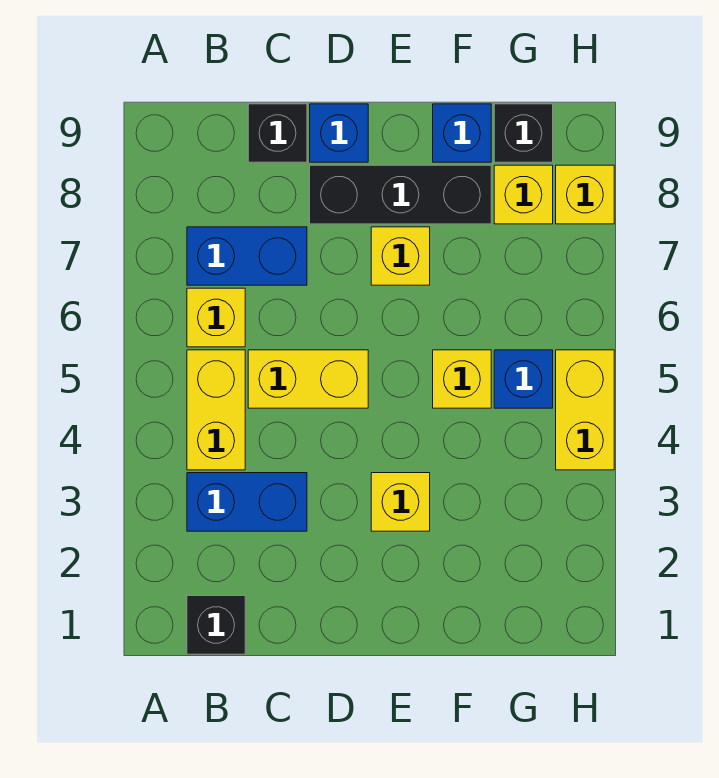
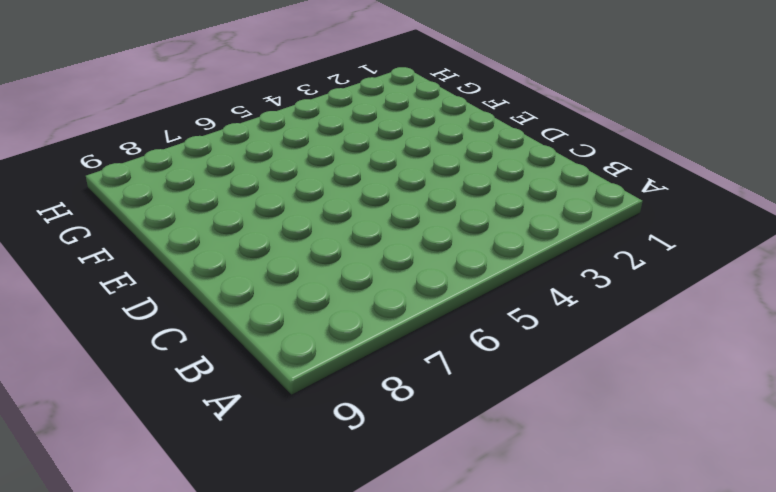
none -> black brick B1 level 1
none -> blue brick B3:C3 level 1
none -> yellow brick B4:B5 level 1

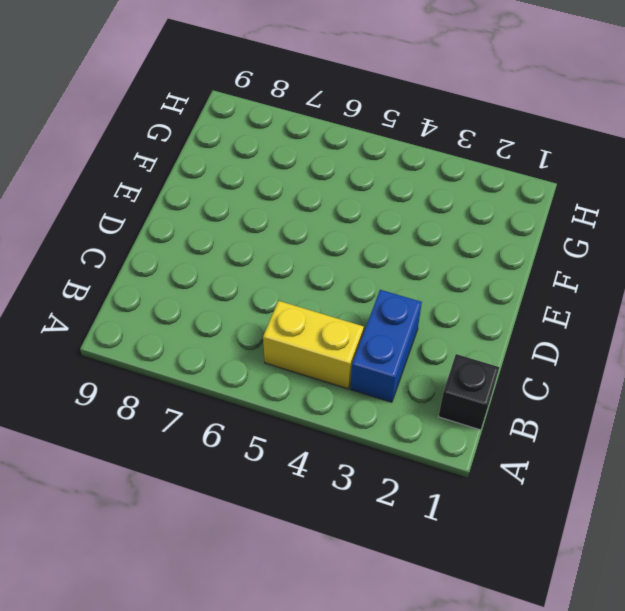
none -> yellow brick B6 level 1
none -> blue brick B7:C7 level 1
none -> yellow brick C5:D5 level 1

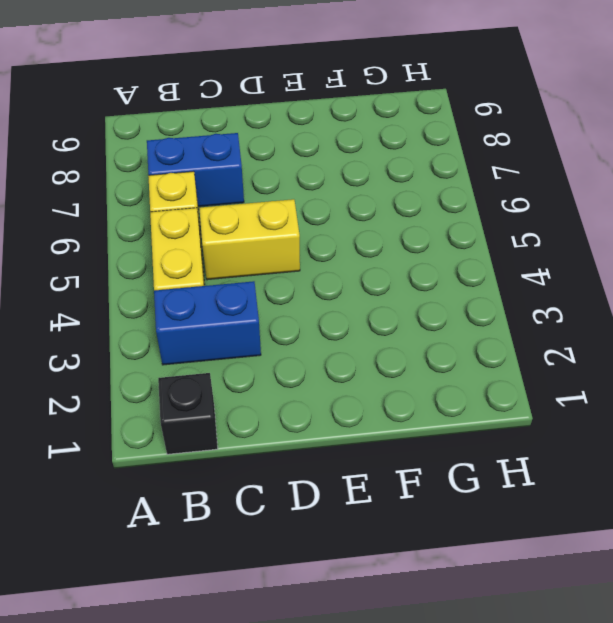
none -> black brick C9 level 1
none -> black brick D8:F8 level 1
none -> blue brick D9 level 1

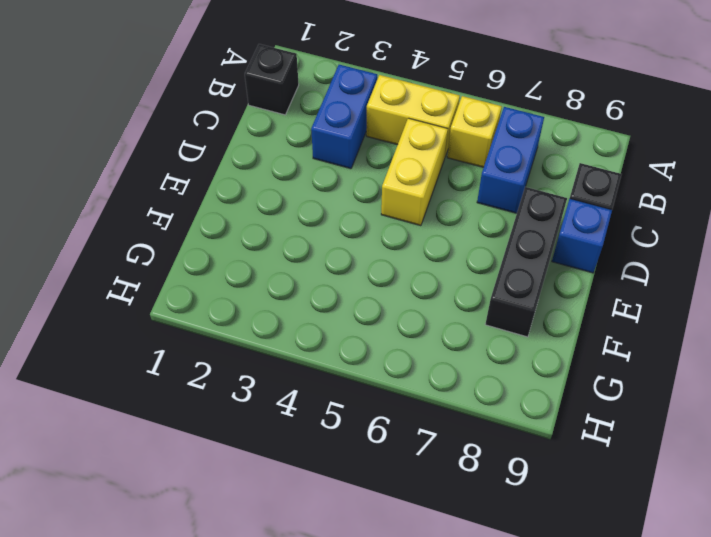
none -> yellow brick E3 level 1
none -> yellow brick E7 level 1
none -> yellow brick F5 level 1

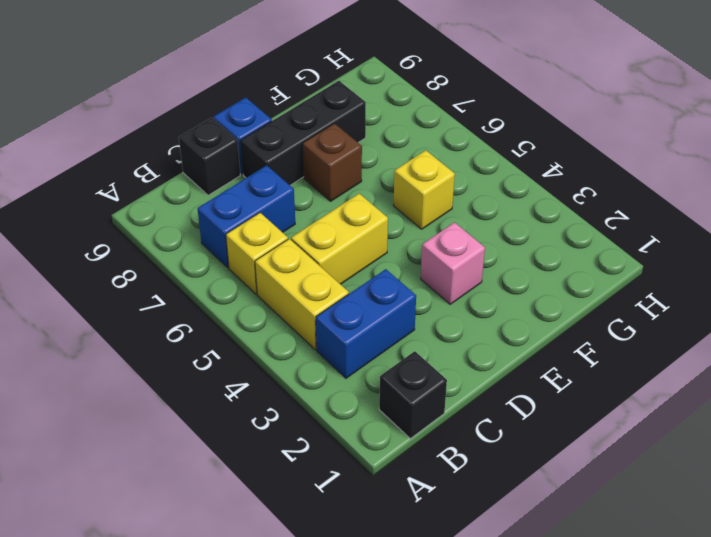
pink brick E3 level 1 -> yellow brick E3 level 1
brown brick E7 level 1 -> yellow brick E7 level 1
none -> blue brick F9 level 1
none -> blue brick G5 level 1
none -> yellow brick G8 level 1

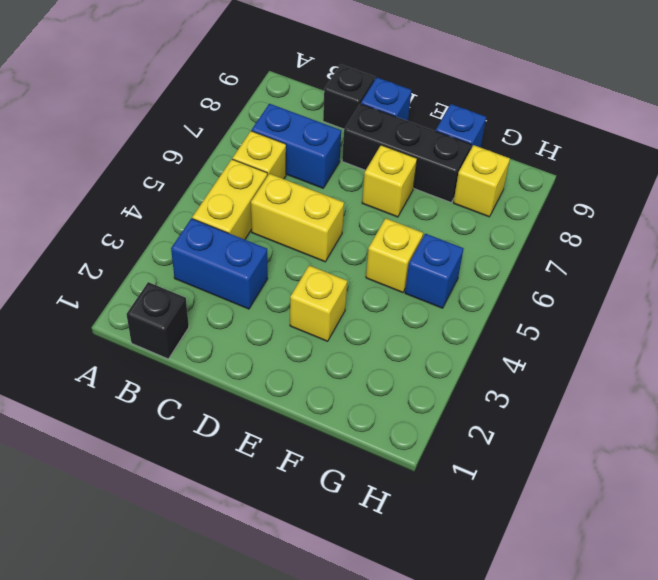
none -> black brick G9 level 1
none -> yellow brick H4:H5 level 1
none -> yellow brick H8 level 1

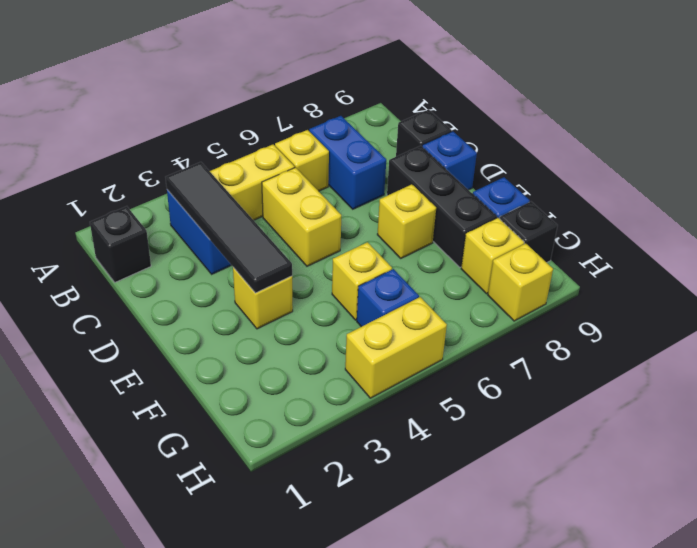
black tile B3:E3 level 2 -> none

